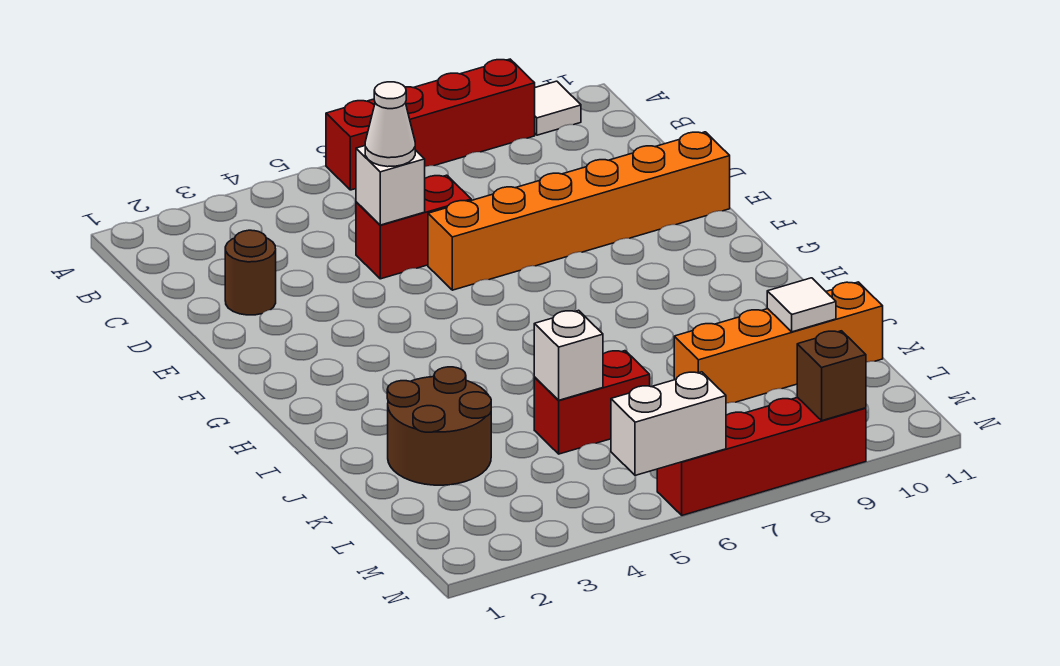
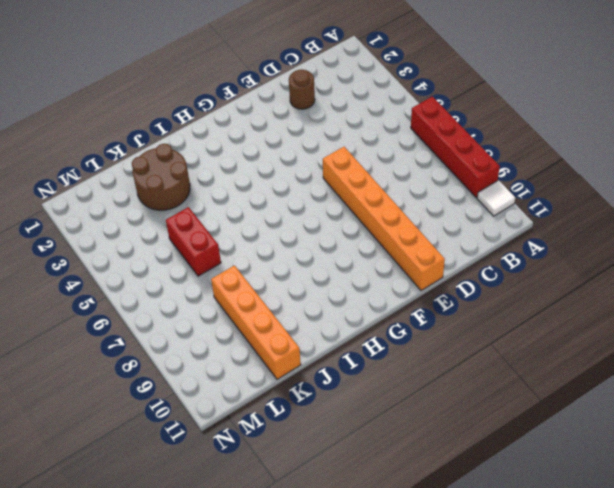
none -> red brick D5:D6 level 1
none -> red brick N6:N9 level 1
none -> white brick D5 level 2

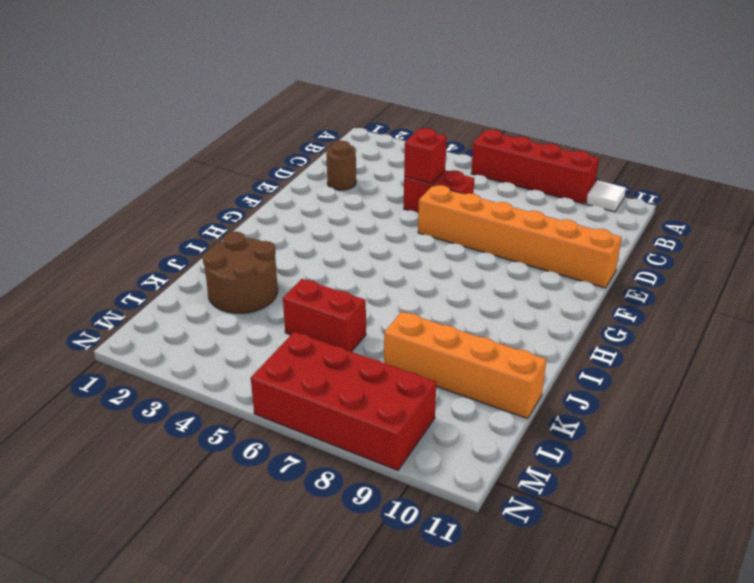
red brick D5 level 2 -> white brick D5 level 2
red brick M6:N9 level 1 -> red brick N6:N9 level 1
none -> white brick K5 level 2
none -> white tile K10 level 2
none -> white brick N5:N6 level 2

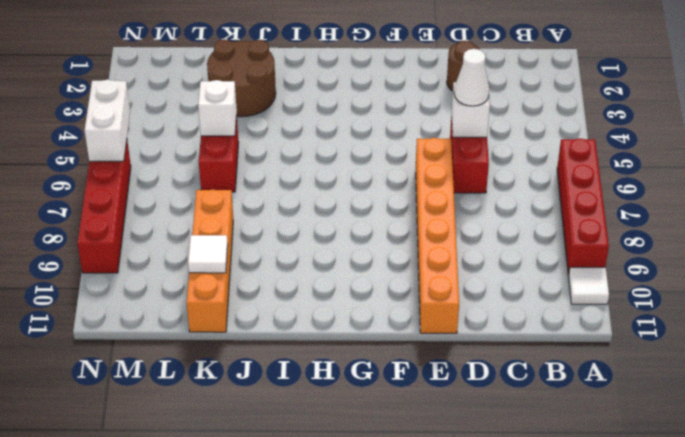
none -> brown brick N9 level 2

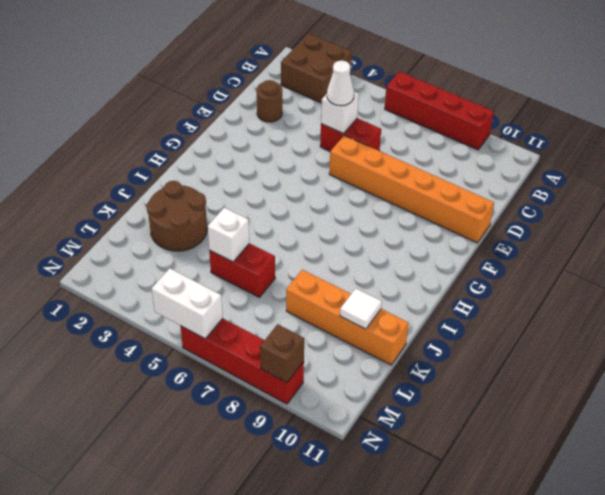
brown brick A2:B3 level 1 -> none
none -> white tile A10 level 1

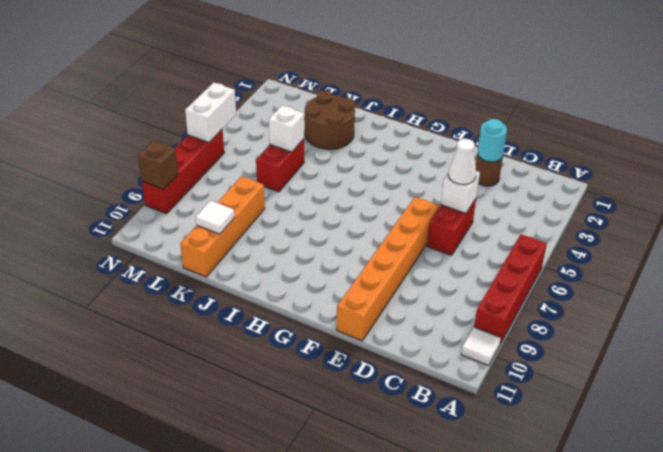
cyan round brick D2 level 2 -> none

